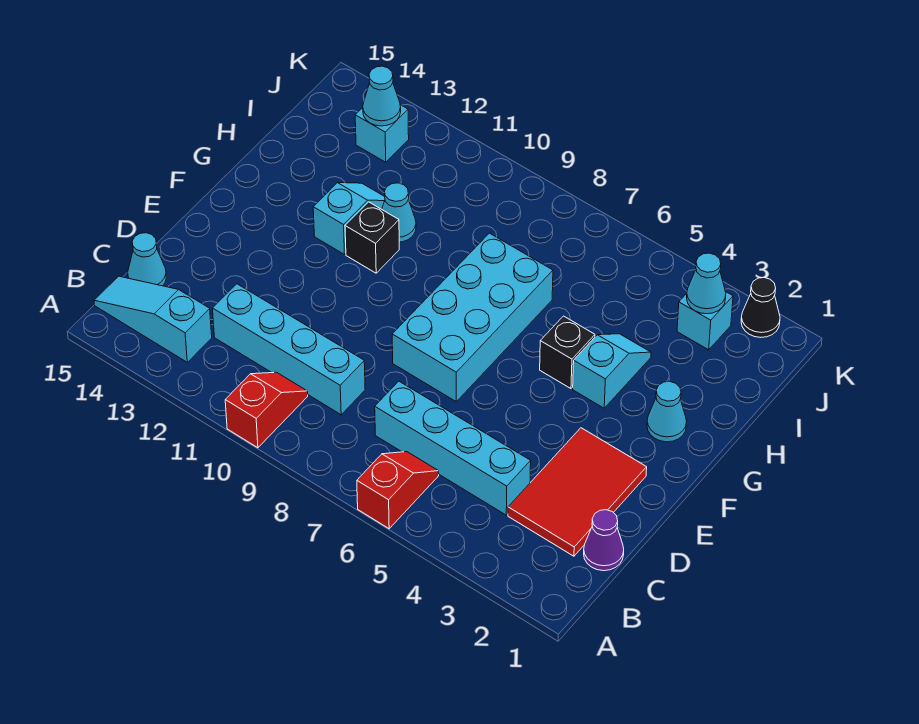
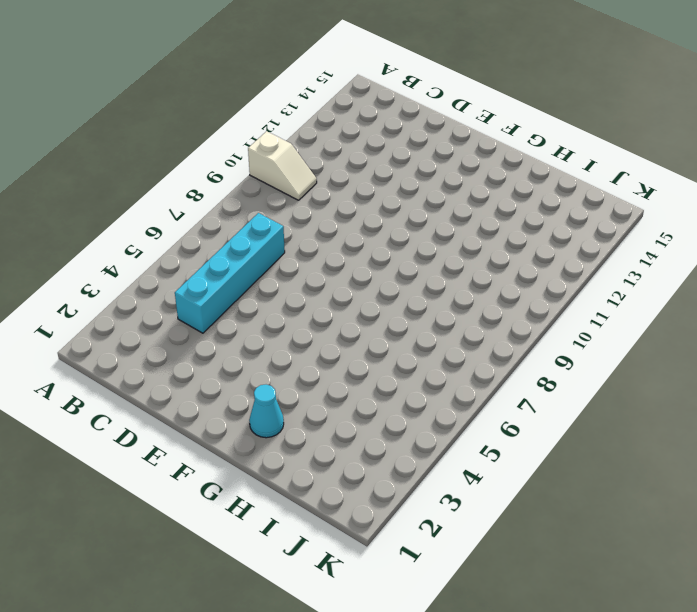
white slope A10:B10 level 1 top A -> red slope A10:B10 level 1 top A
none -> red slope A6:B6 level 1 top A
none -> cyan slope B13:B15 level 1 top 13
none -> purple cone C1 level 1

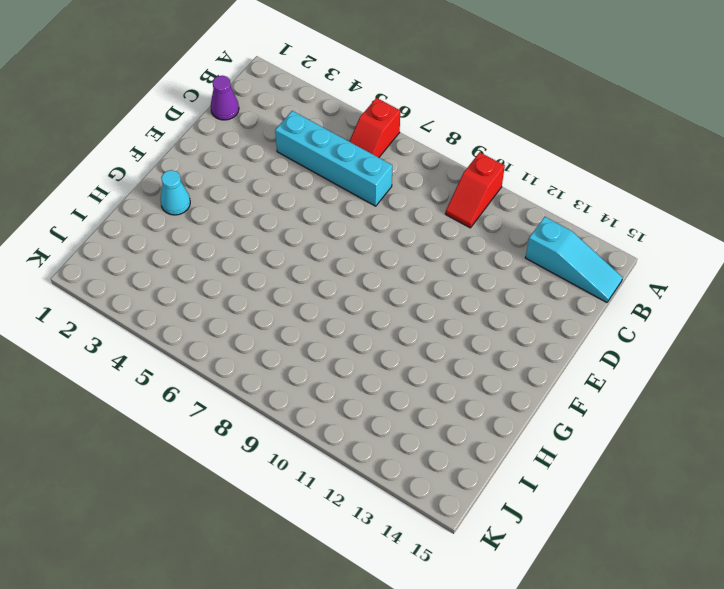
none -> red tile C2:E3 level 1
none -> cyan brick C9:C12 level 1
none -> cyan cone C15 level 1

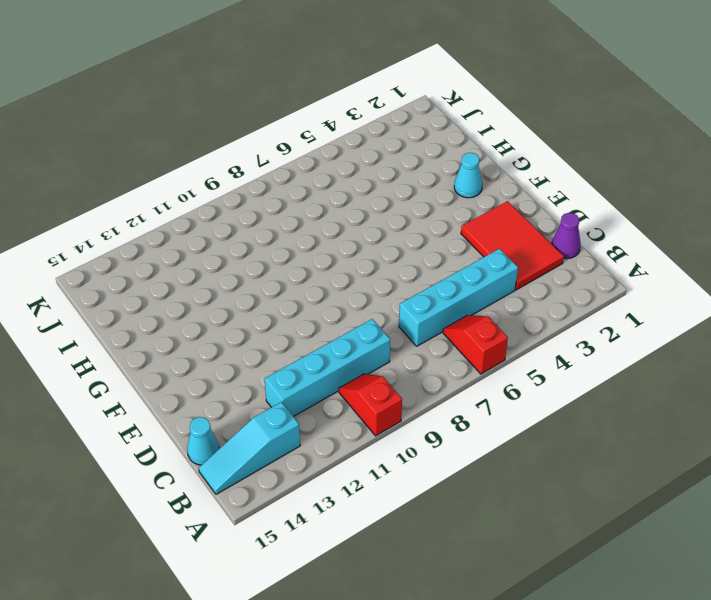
none -> cyan brick E7:H8 level 1
none -> cyan slope G4:H4 level 1 top G
none -> black brick G5 level 1

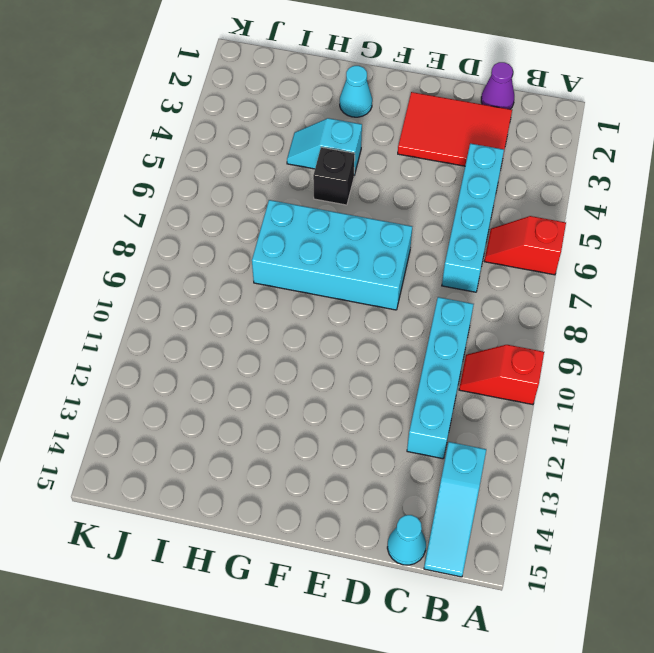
none -> black brick G11 level 1
none -> cyan slope G12:H12 level 1 top G
none -> cyan cone H11 level 1

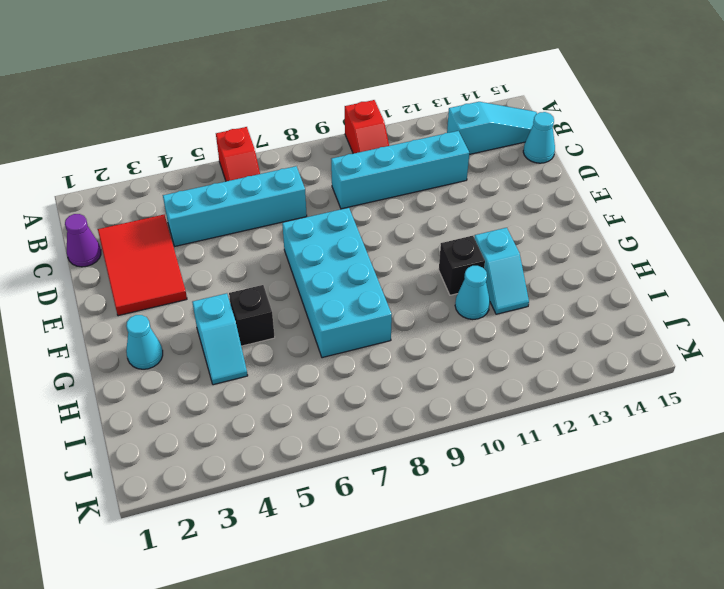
none -> cyan brick J3 level 1
none -> cyan brick J13 level 1
none -> black cone K2 level 1

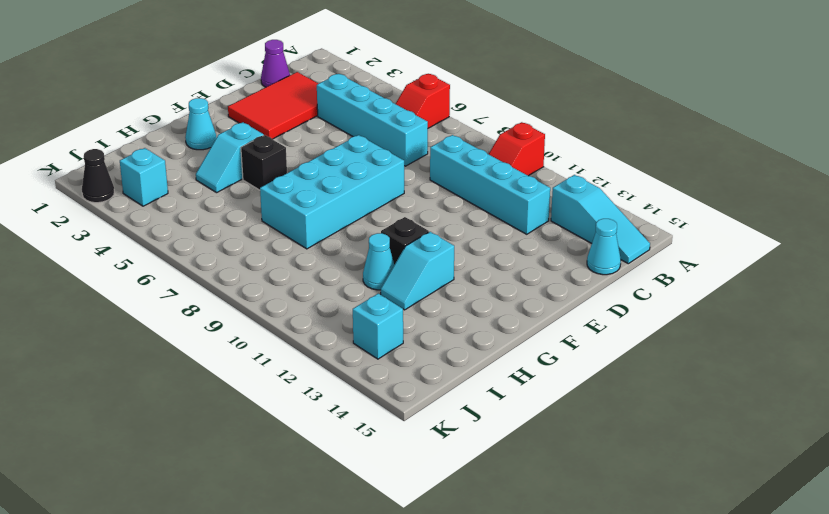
none -> cyan cone J3 level 2
none -> cyan cone J13 level 2

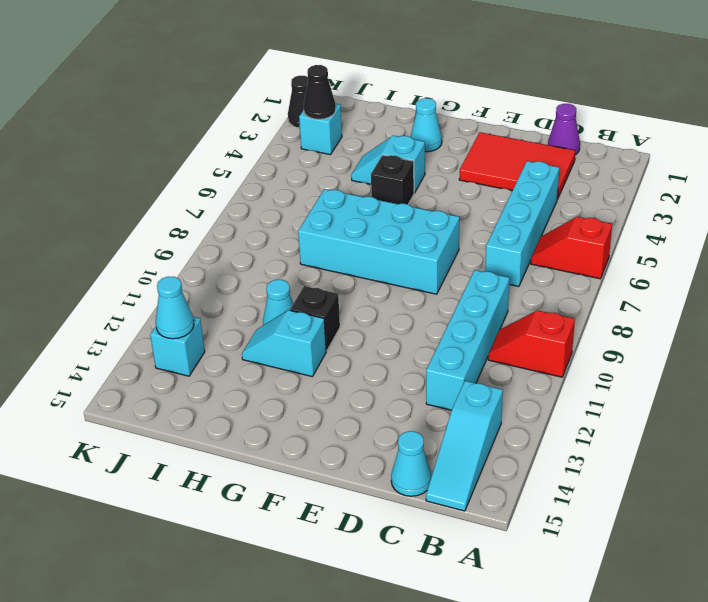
black cone J3 level 2 -> cyan cone J3 level 2

